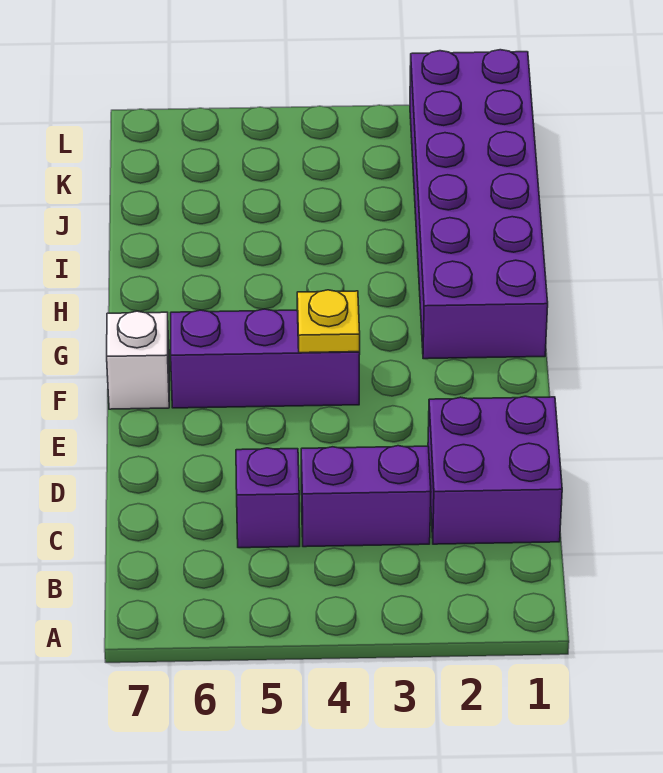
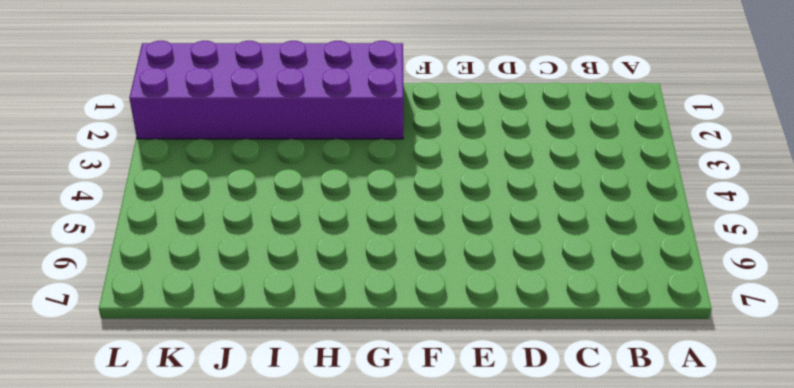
none -> purple brick C1:D2 level 1
none -> purple brick C3:C4 level 1

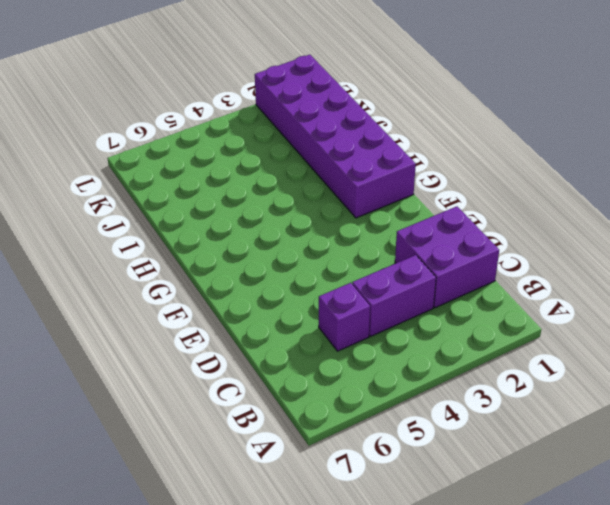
none -> purple brick F4:F6 level 1
none -> white brick F7 level 1

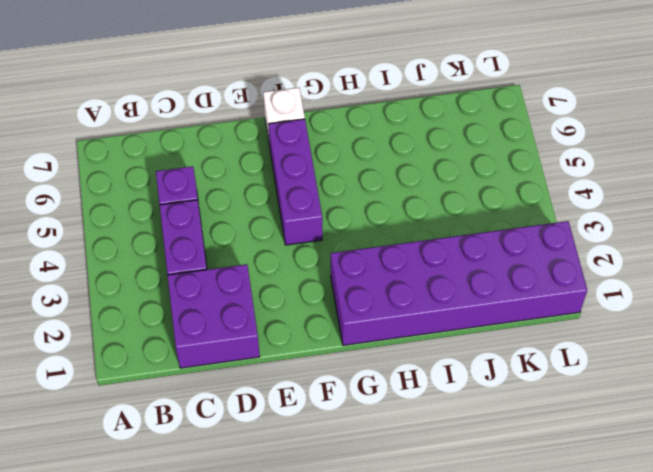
none -> yellow plate F4 level 2

